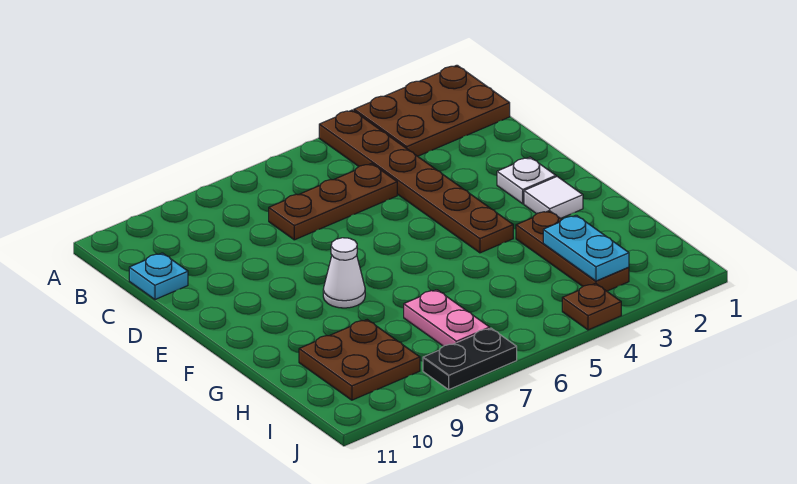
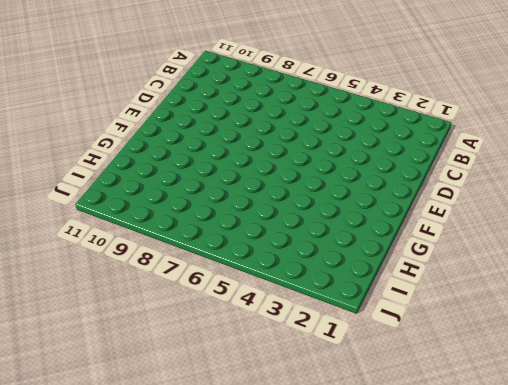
none -> brown plate A1:B3 level 1
none -> brown plate A4:F4 level 1
none -> brown plate C5:C7 level 1

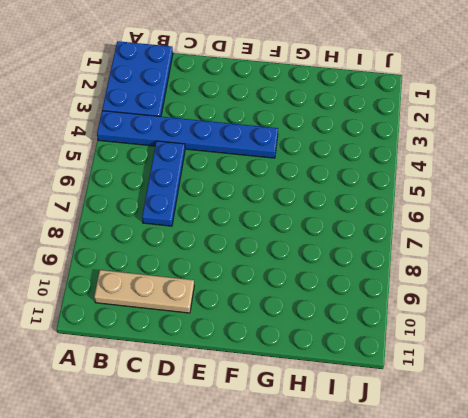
blue plate A1:B3 level 1 -> brown plate A1:B3 level 1
blue plate A4:F4 level 1 -> brown plate A4:F4 level 1
tan plate B10:D10 level 1 -> none
blue plate C5:C7 level 1 -> brown plate C5:C7 level 1
none -> cyan plate C11 level 1
none -> white plate E2 level 1
none -> white tile F2 level 1

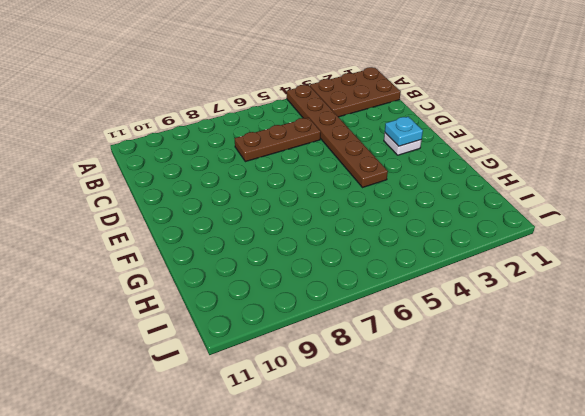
cyan plate E2 level 2 -> cyan plate C11 level 1
none -> white tile F2 level 1
none -> white cone F8 level 1
none -> brown plate G3:I3 level 1

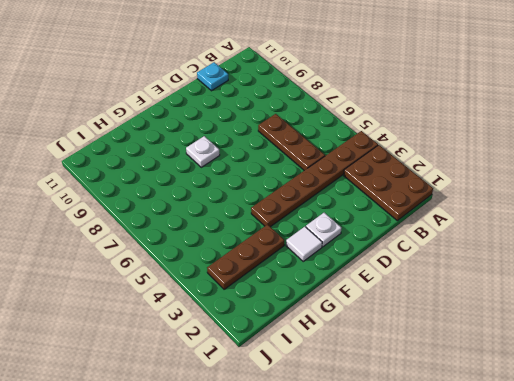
white plate F8 level 1 -> white cone F8 level 1
none -> pink plate H7:I7 level 1
none -> brown plate H9:I10 level 1
none -> brown plate J4 level 1

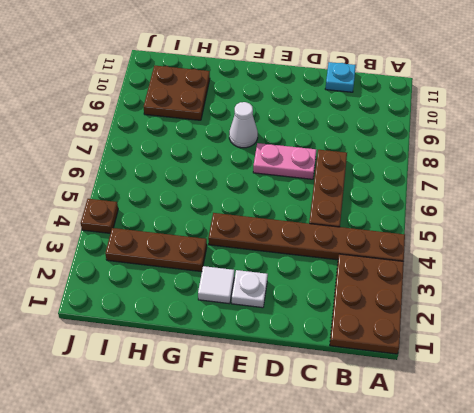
pink plate D7:E7 level 1 -> pink plate H7:I7 level 1
none -> black plate J7:J8 level 1
none -> cyan plate H3:I3 level 2

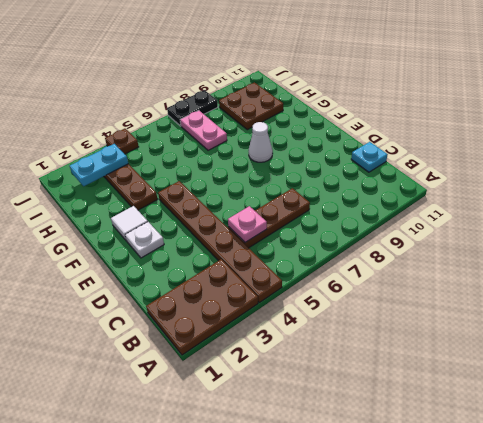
pink plate C5 level 2 -> none
cyan plate I2:I3 level 2 -> cyan plate H3:I3 level 2

